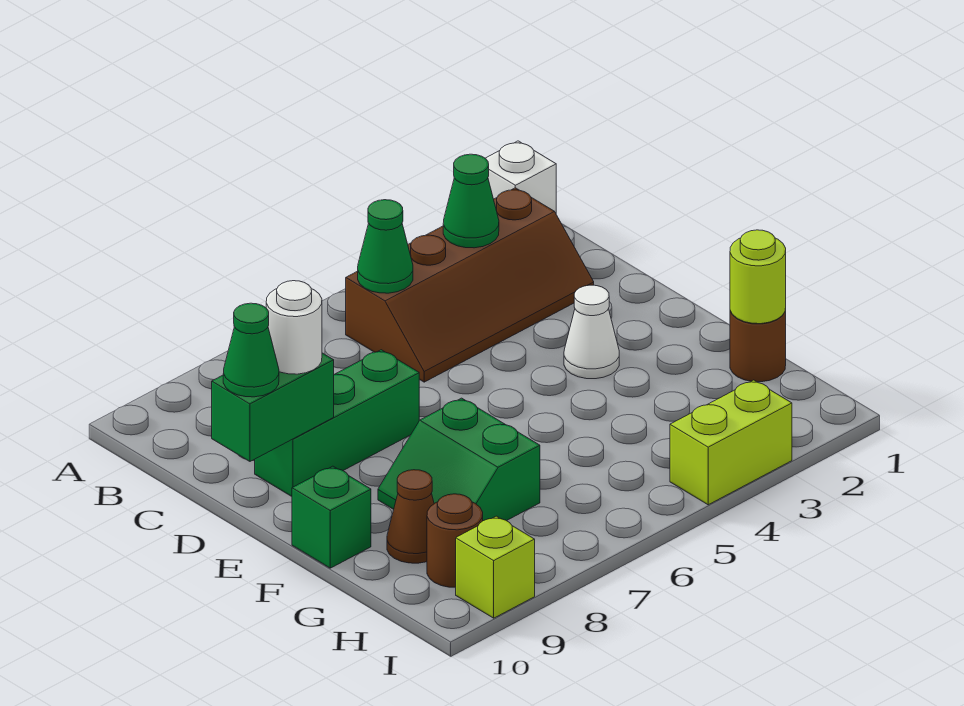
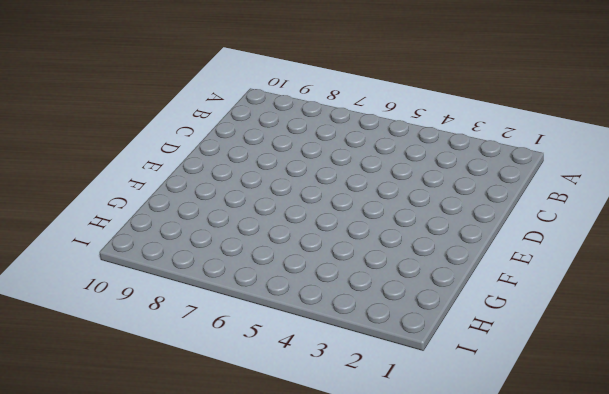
none -> white brick A1 level 1
none -> brown slope B2:C5 level 1 top B
none -> green brick D7:D9 level 1

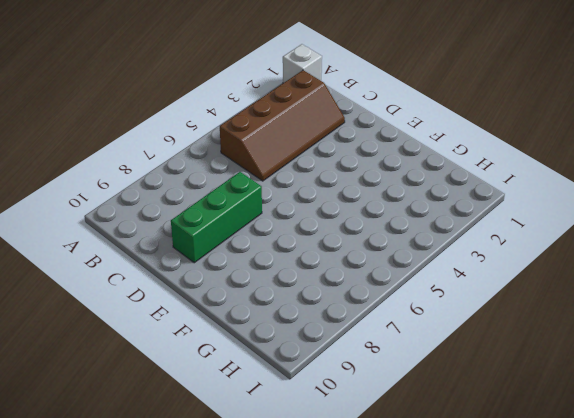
none -> white cone E3 level 1
none -> green slope F7:G8 level 1 top 7
none -> green brick F10 level 1

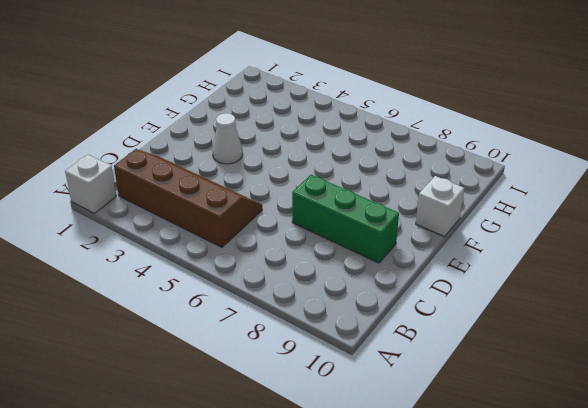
white brick F10 level 1 -> green brick F10 level 1
none -> green slope F7:G8 level 1 top 7
none -> brown round brick G1 level 1
none -> brown cone G9 level 1

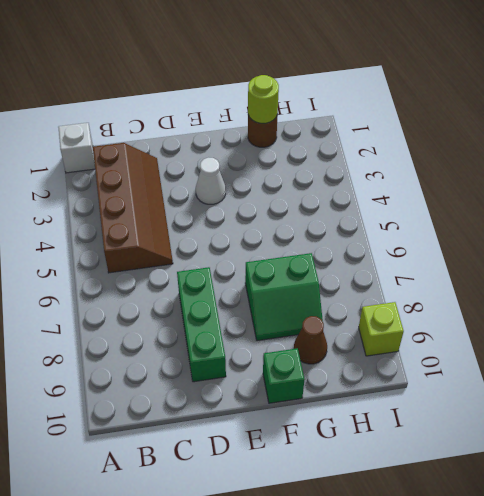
none -> brown round brick H9 level 1
none -> lime brick I3:I4 level 1
none -> green cone B3 level 2

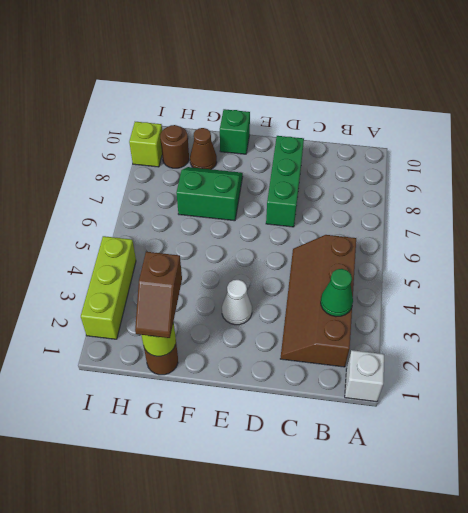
brown slope G1:G2 level 3 top 2 -> none
lime brick I2:I4 level 1 -> lime brick I3:I4 level 1
none -> green cone B5 level 2
none -> green brick D9:D10 level 2
none -> white round brick D9 level 3

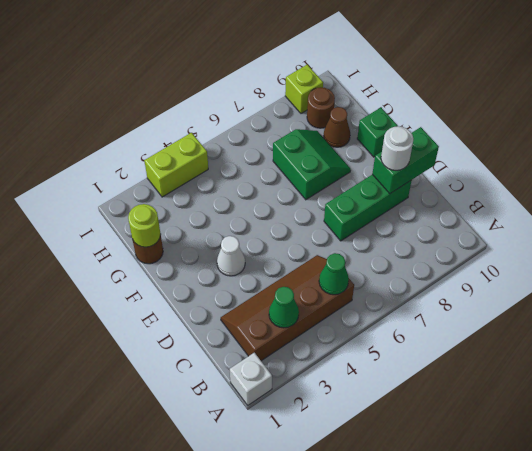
none -> green cone D10 level 3

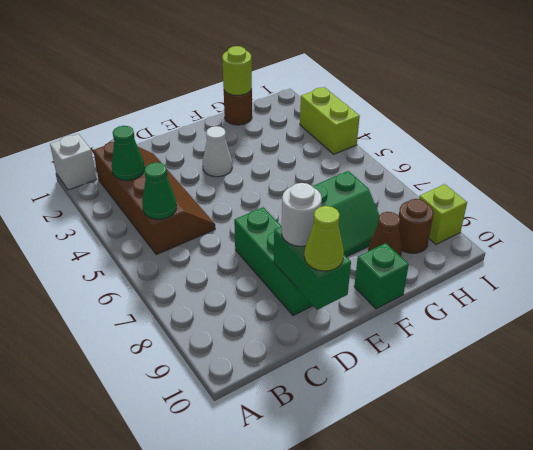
lime cone D10 level 3 -> green cone D10 level 3

